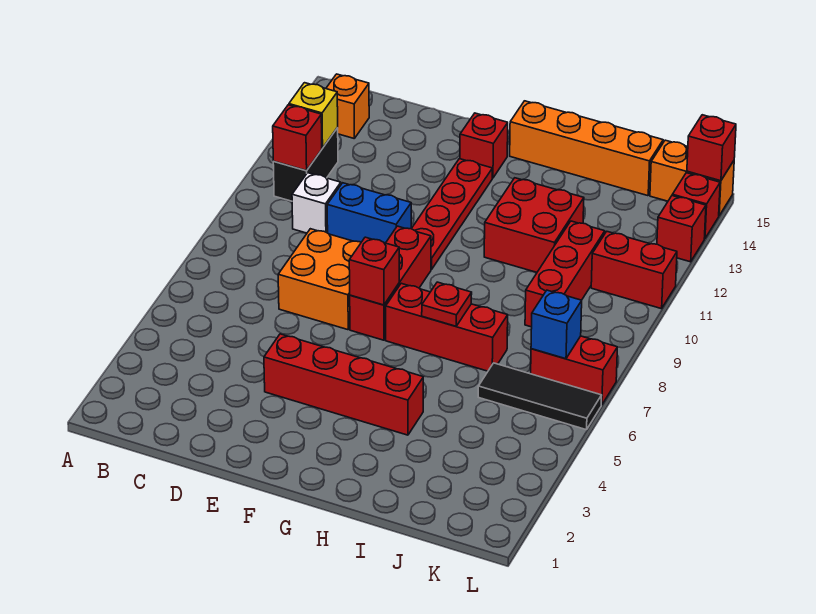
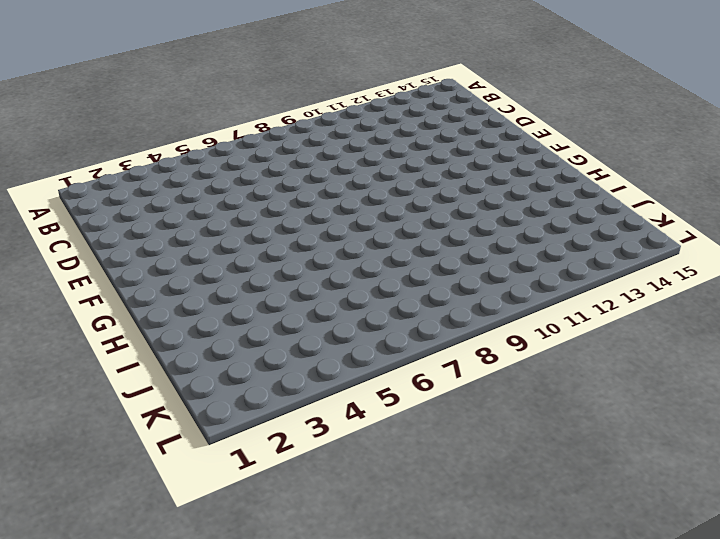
none -> black brick B11:B12 level 1
none -> orange brick B14 level 1
none -> white brick C10 level 1

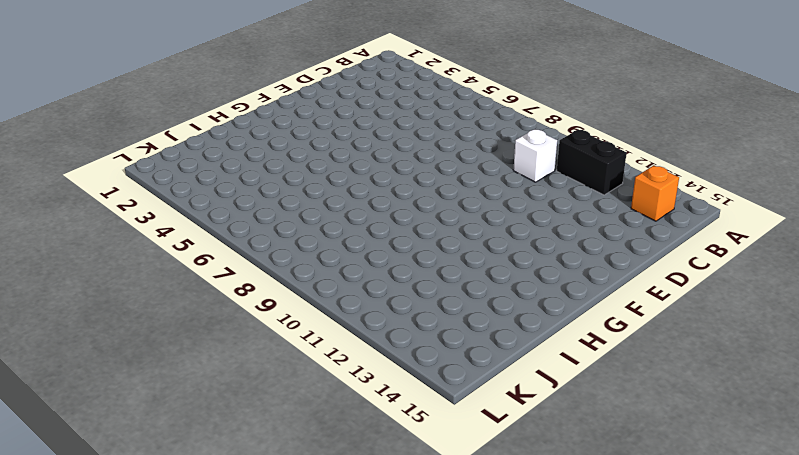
none -> orange brick D7:E8 level 1
none -> blue brick D10:E10 level 1
none -> red brick E4:H4 level 1

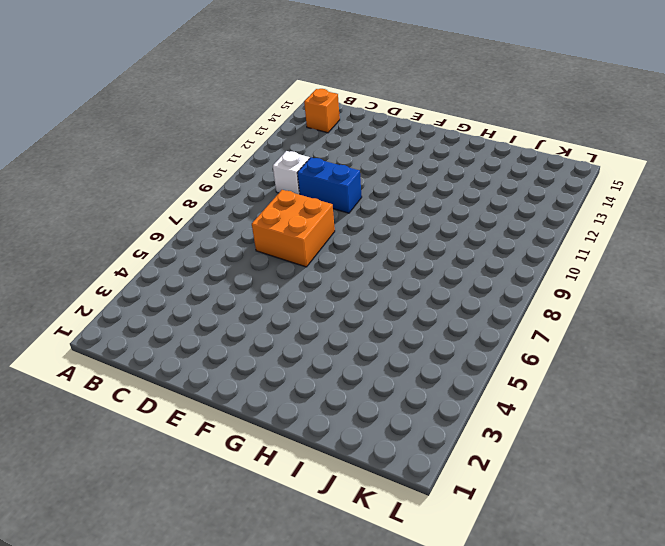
none -> black brick B11:B12 level 1
none -> red brick E4:H4 level 1
none -> red brick F7:F9 level 1

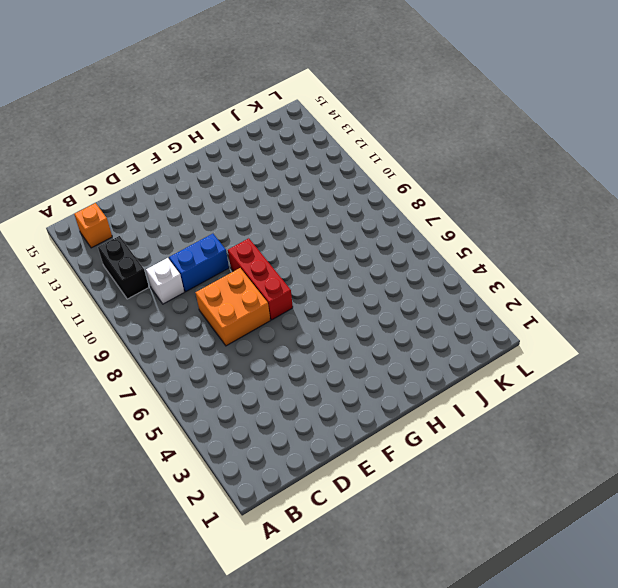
none -> red brick E4:H4 level 1
none -> red plate F10:F13 level 1
none -> red brick F14 level 1

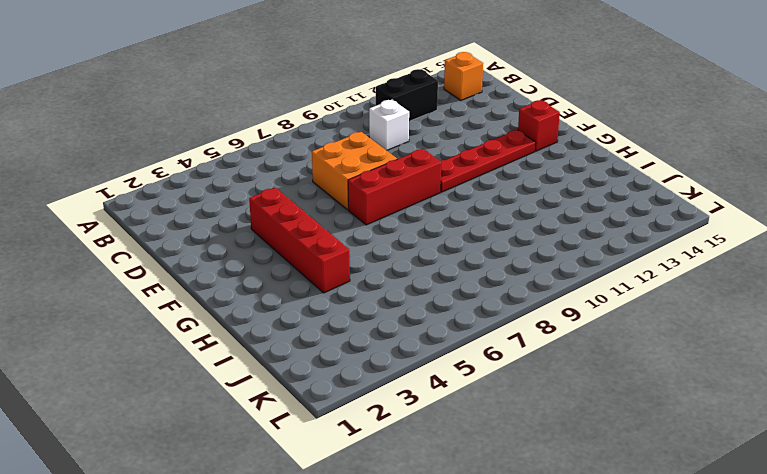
none -> blue brick D10:E10 level 1
none -> red brick G7:I7 level 1
none -> orange brick G15:J15 level 1

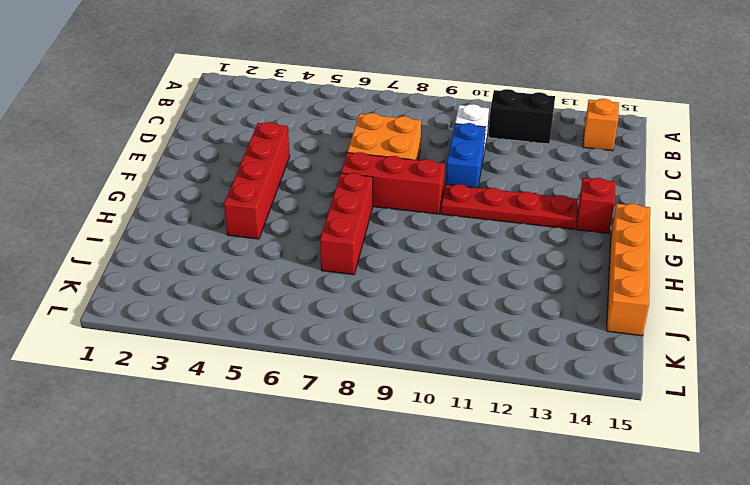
none -> red brick H11:I12 level 1
none -> black tile J6:L6 level 1
none -> red brick J9:J11 level 1

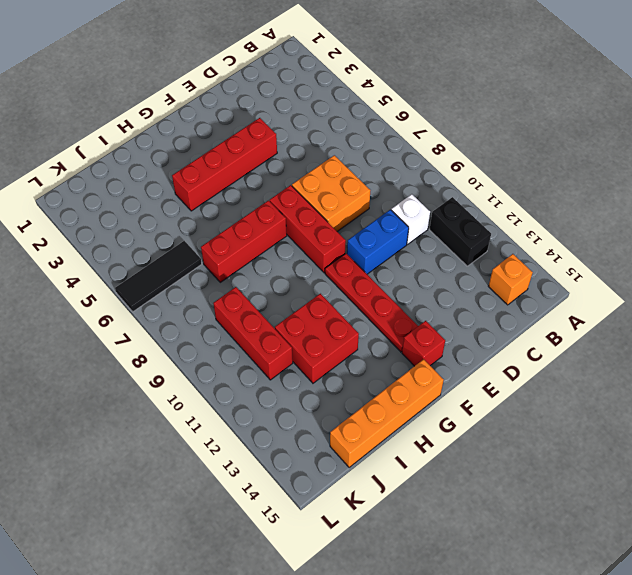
none -> red brick K7:L7 level 1
none -> red brick K11:L11 level 1
none -> orange brick K15:L15 level 1

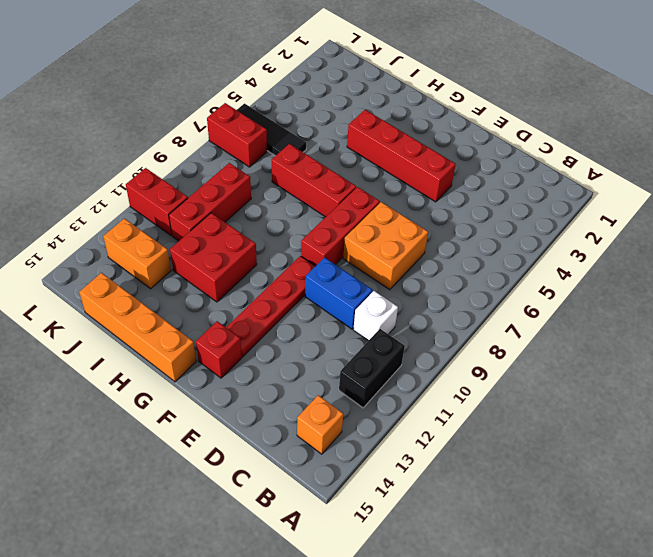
orange brick J13:K13 level 1 -> orange brick K15:L15 level 1
none -> red brick L13 level 1
none -> red brick L14 level 1
none -> red brick B11 level 2

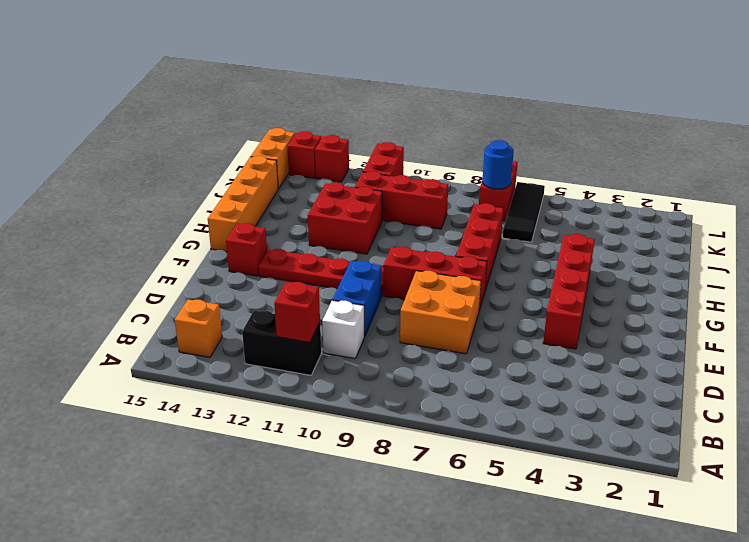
blue round brick K7 level 2 -> blue brick K7 level 2
none -> yellow brick B12 level 2
none -> red brick F7 level 2
none -> red plate H7 level 2

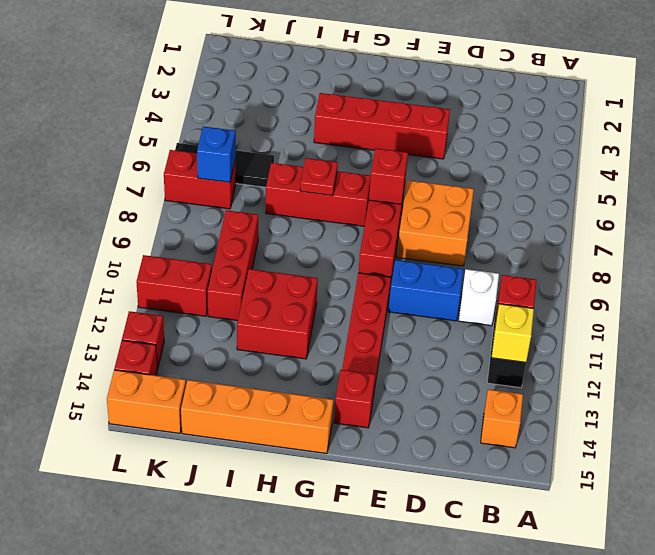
none -> red brick L15 level 2

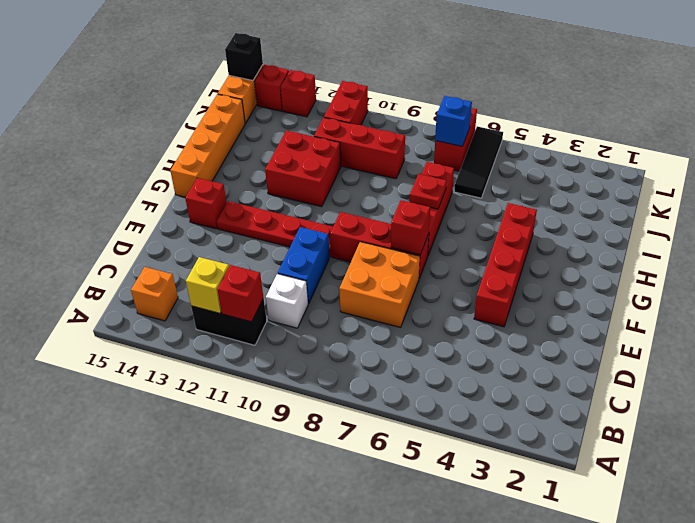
black brick L15 level 2 -> red brick L15 level 2

